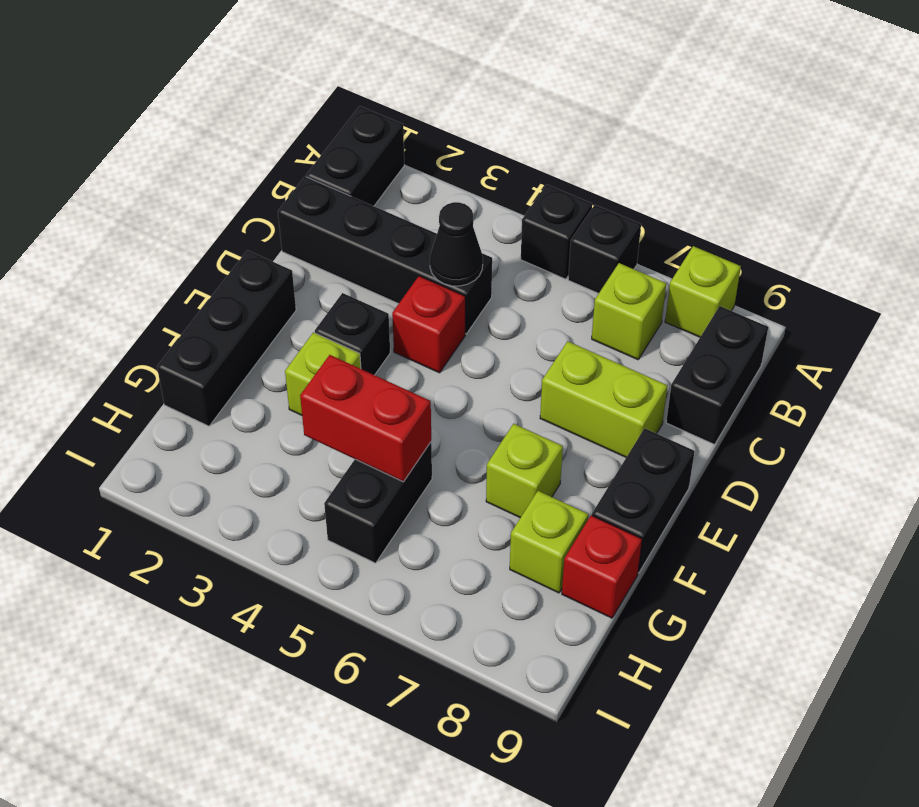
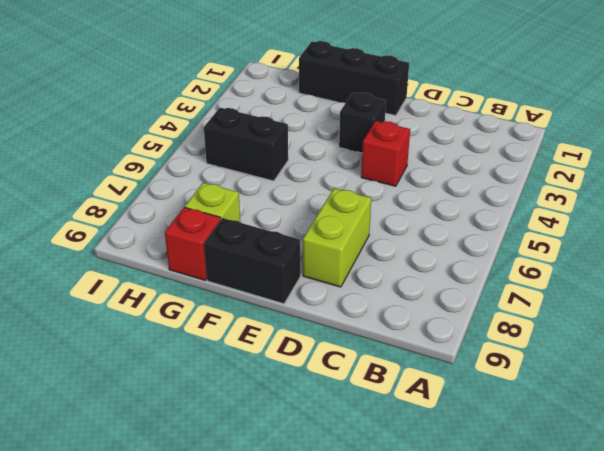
none -> black brick A1:B1 level 1
none -> black brick A5 level 1
none -> black brick A6 level 1

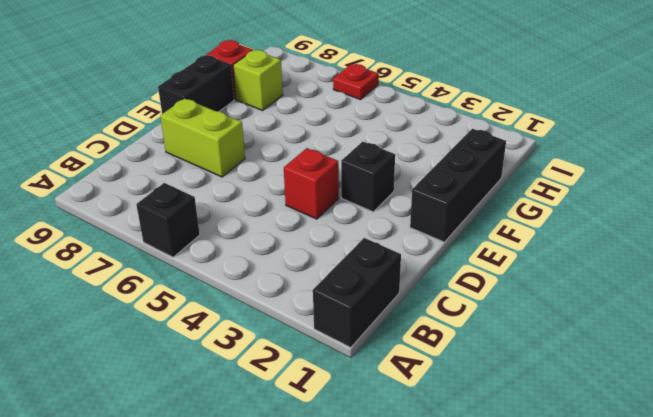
red plate I6 level 1 -> none
none -> black brick A5 level 1
none -> lime brick A8 level 1
none -> lime brick B7 level 1

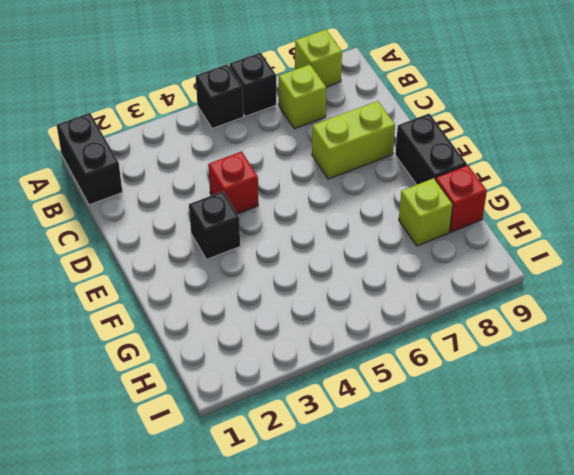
none -> black brick B9:C9 level 1
none -> black brick C1:C4 level 1
none -> black brick E1:G1 level 1

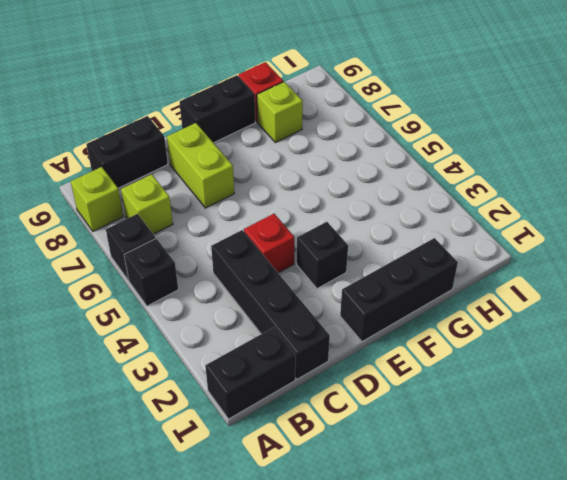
none -> lime brick F3 level 1
none -> lime brick F7 level 1
none -> black brick G5:H5 level 1

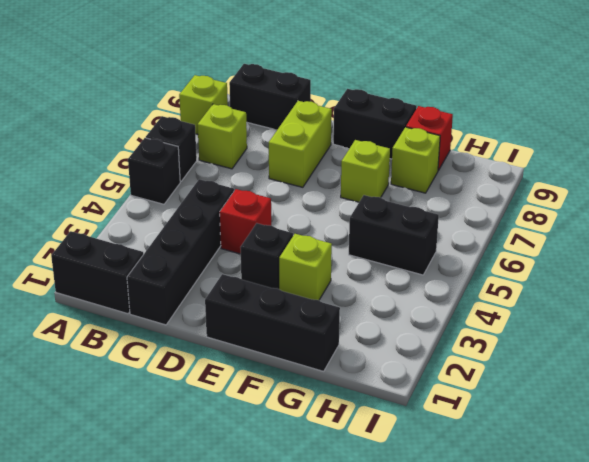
none -> black cone C4 level 2
none -> red brick G4:G5 level 2

